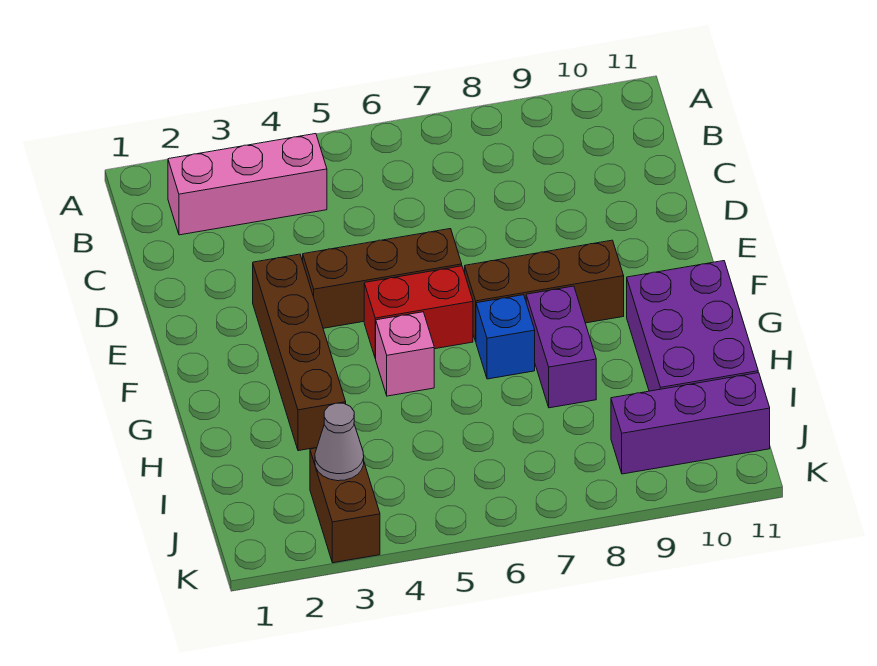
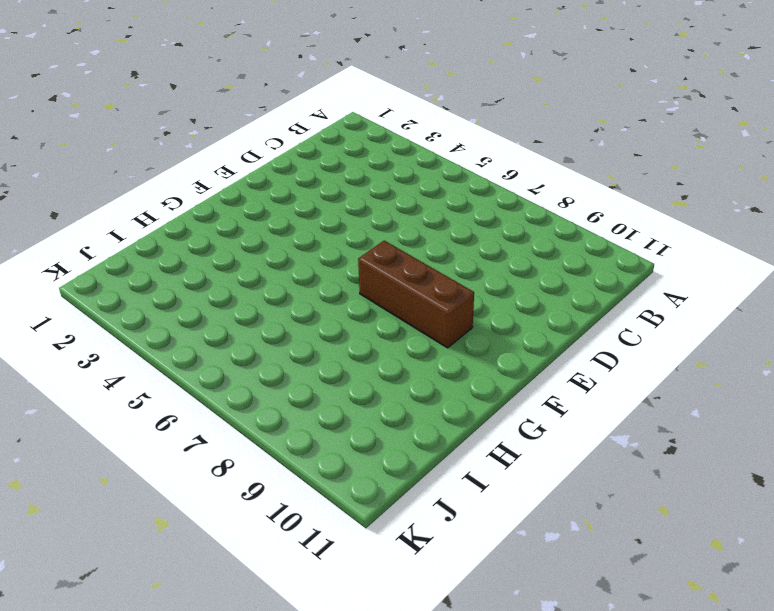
none -> pink brick B2:B4 level 1
none -> brown brick E3:H3 level 1
none -> brown brick E4:E6 level 1

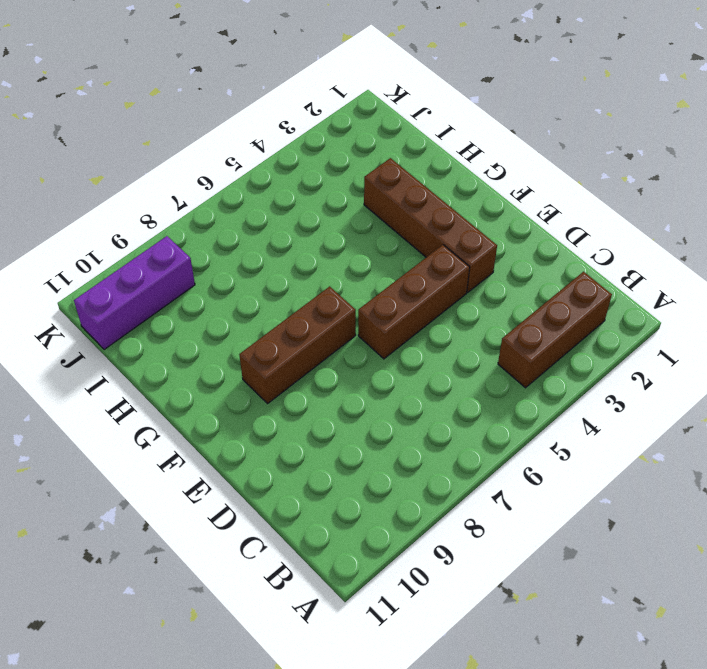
brown brick B2:B4 level 1 -> pink brick B2:B4 level 1
none -> red brick F5:F6 level 1
none -> pink brick G5 level 1
none -> blue brick G7 level 1

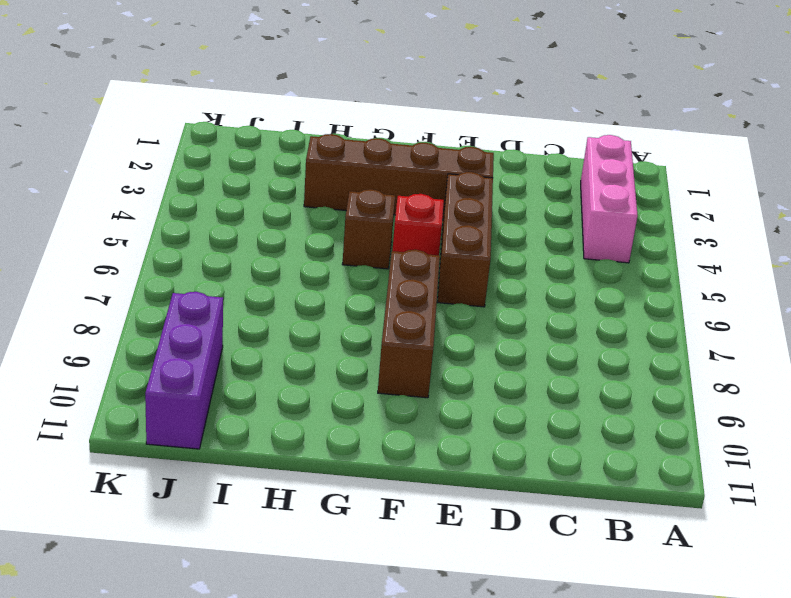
red brick F5 level 1 -> red brick F5:F6 level 1
brown brick G5 level 1 -> pink brick G5 level 1
none -> blue brick G7 level 1
none -> purple brick G8:H8 level 1
none -> purple brick G10:I11 level 1

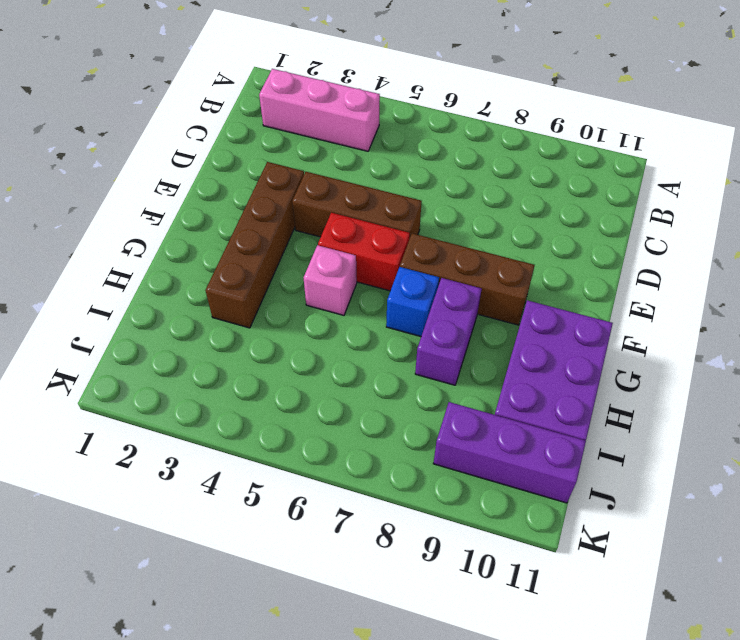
none -> brown brick J3:K3 level 1
none -> grey cone J3 level 2

